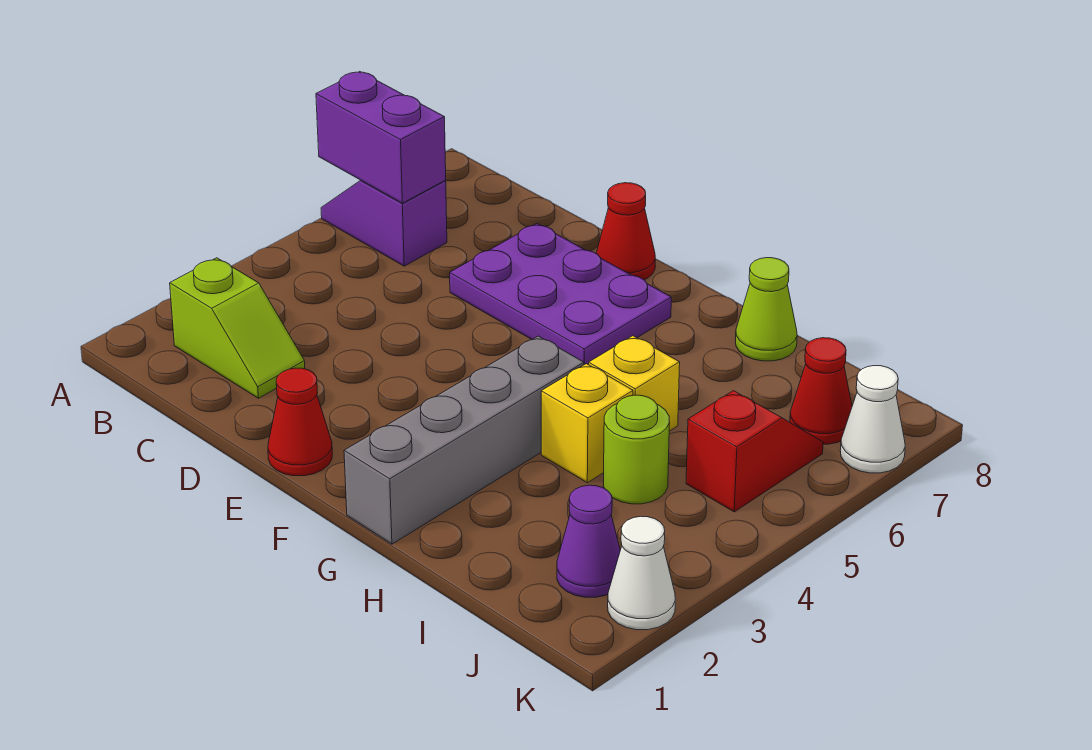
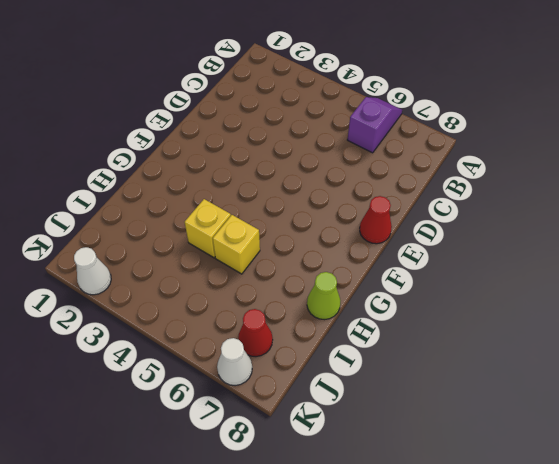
none -> lime slope B2:C2 level 1 top B
none -> purple plate D6:F7 level 1
none -> red cone E1 level 1

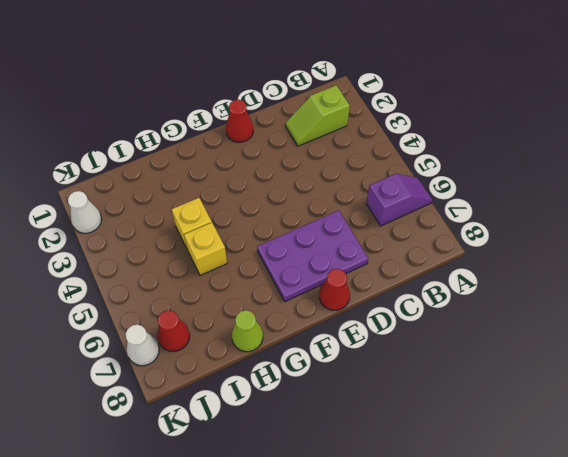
none -> grey brick G1:G4 level 1
none -> lime round brick I4 level 1
none -> purple cone J2 level 1

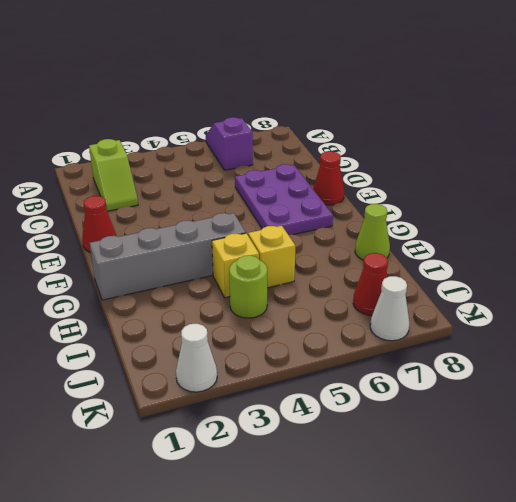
none -> purple cone J2 level 1
none -> red slope J5:J6 level 1 top 5
none -> purple brick A6:B6 level 2

